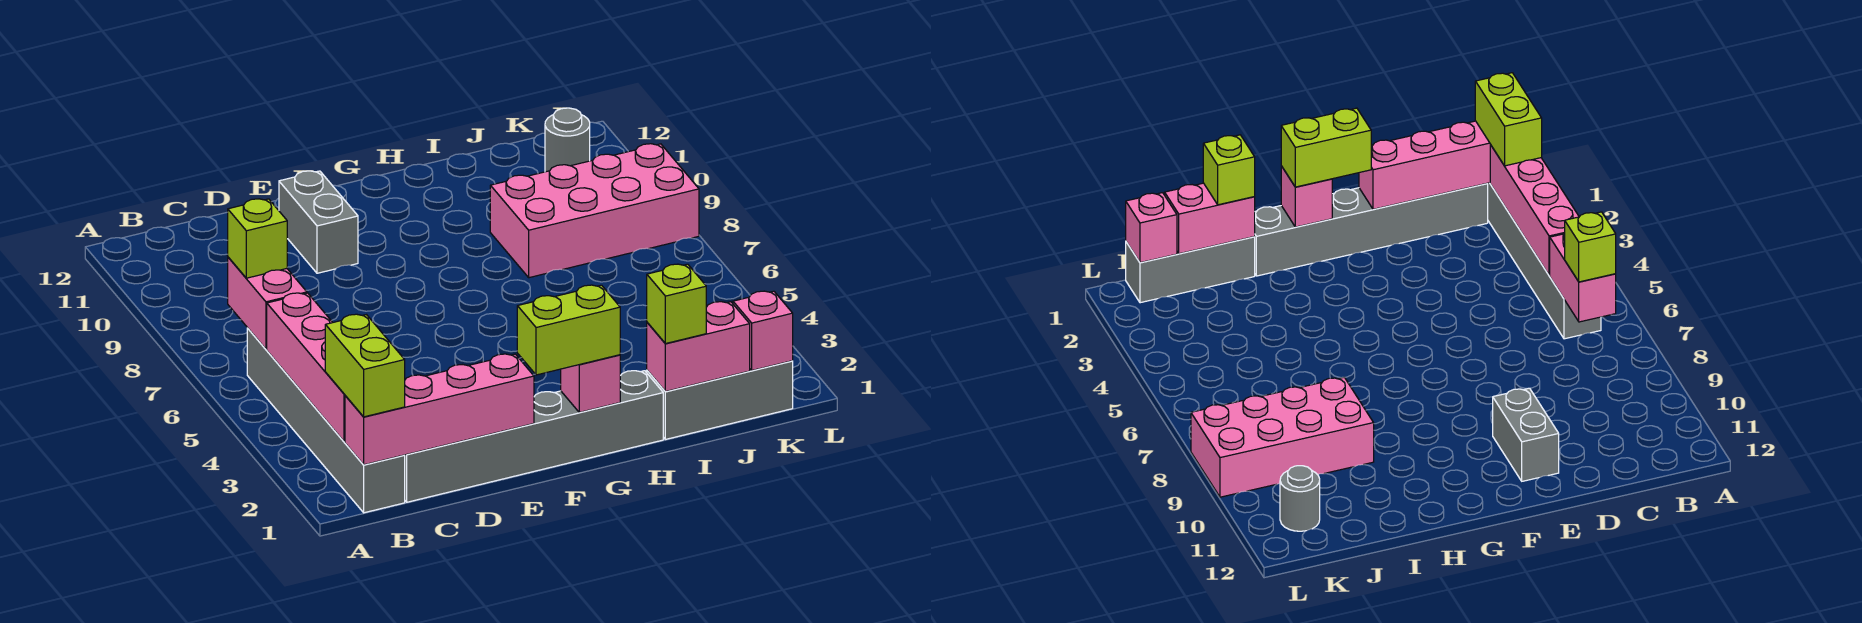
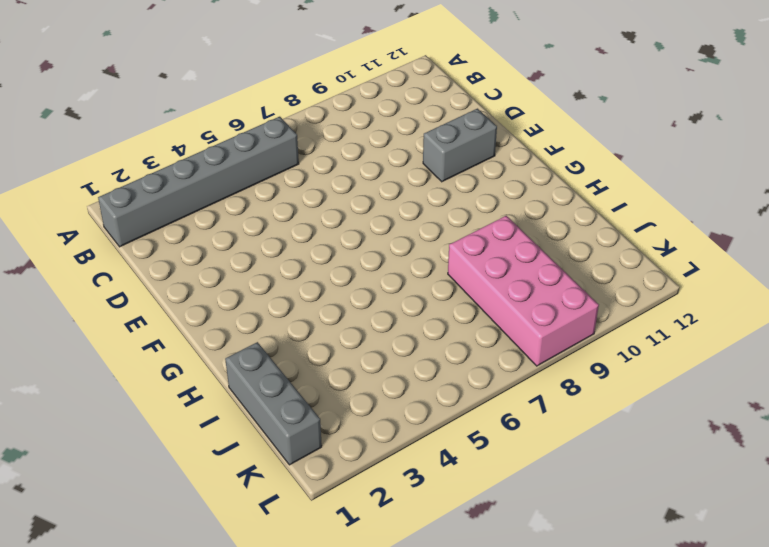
none -> grey brick C1:H1 level 1
none -> grey round brick K11 level 1
none -> pink brick B1:E1 level 2

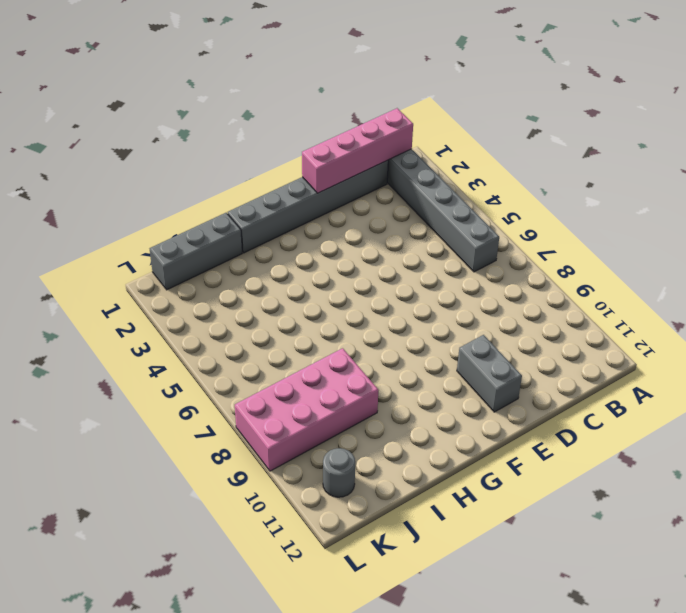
none -> pink brick B2:B5 level 2
none -> pink brick B6:B7 level 2
none -> pink brick G1 level 2

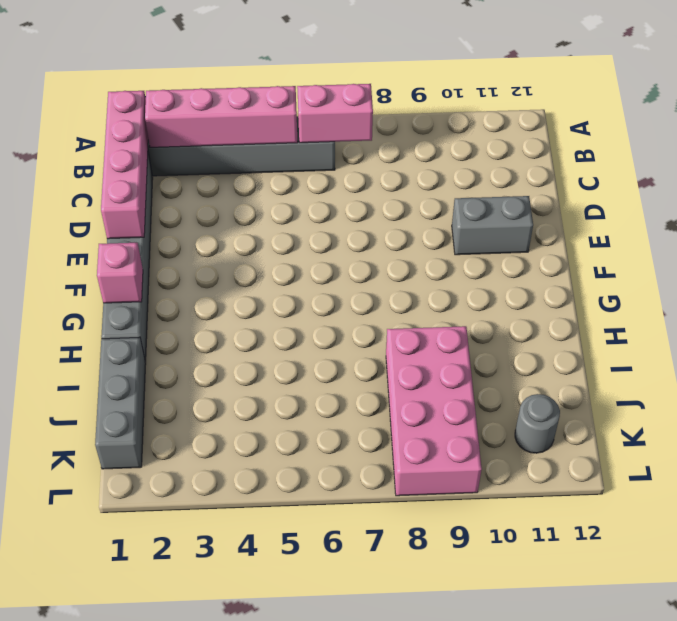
none -> pink brick I1:J1 level 2
none -> pink brick K1 level 2
none -> lime brick B1:B2 level 3

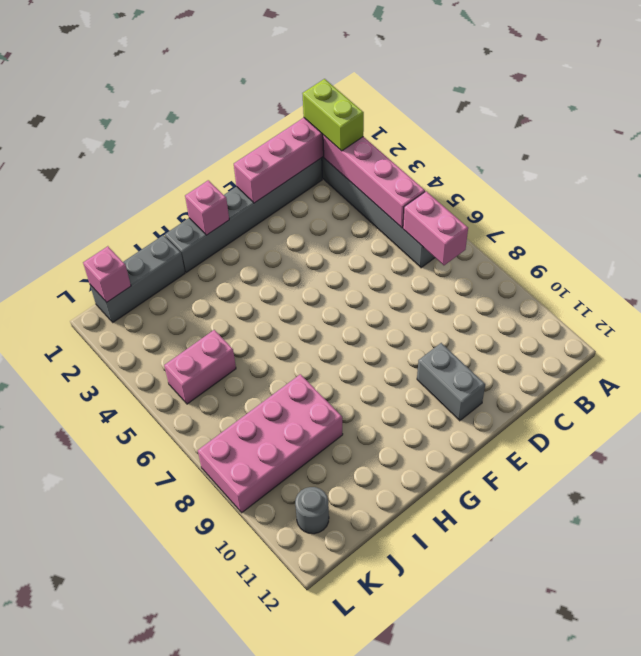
pink brick J5:K5 level 1 -> pink brick I1:J1 level 2
none -> lime brick B7 level 3
none -> lime brick F1:G1 level 3
none -> lime brick I1 level 3

